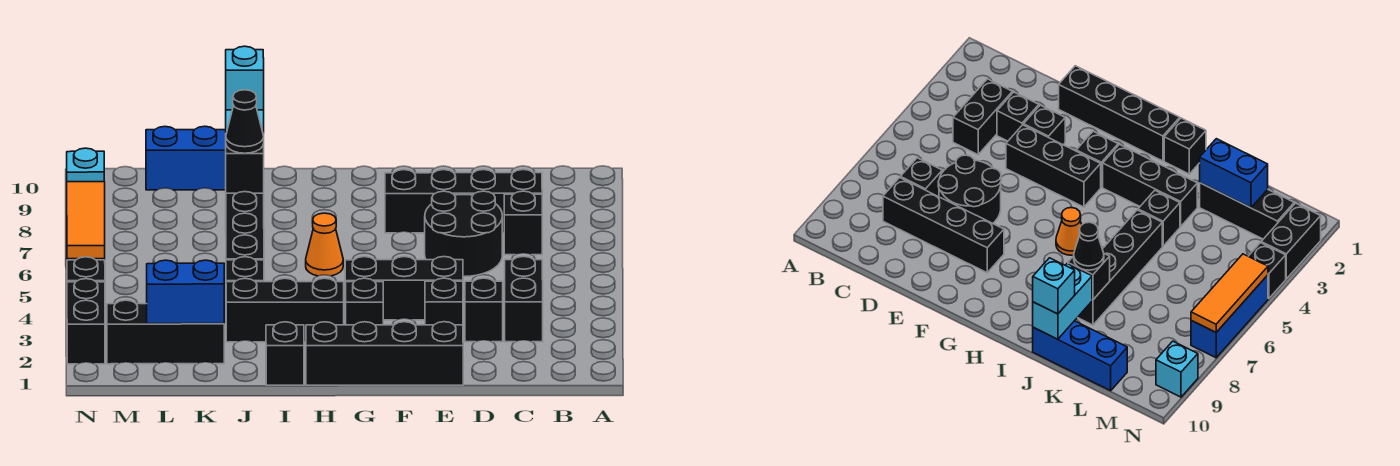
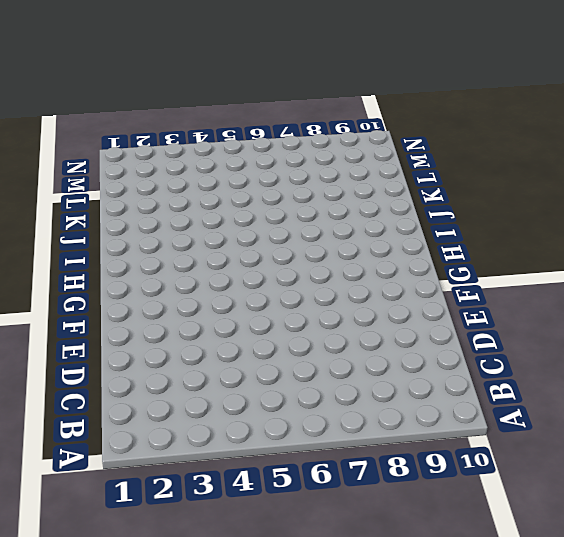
none -> black brick C3:C4 level 1
none -> black brick C7 level 1
none -> black brick C8:F8 level 1

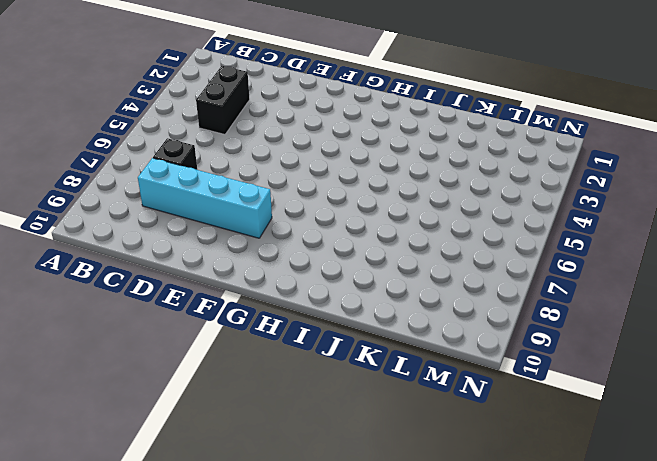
cyan brick C8:F8 level 1 -> black brick C8:F8 level 1
none -> black brick D3 level 1
none -> black round brick D6:E7 level 1
none -> black brick E1:H1 level 1

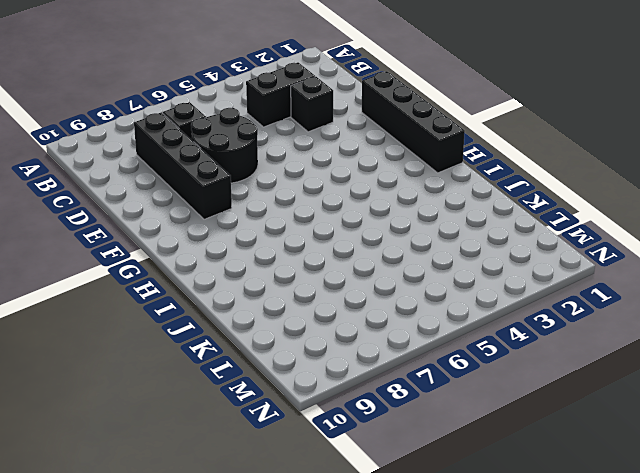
none -> black brick E3 level 1
none -> black brick E4:G4 level 1
none -> black brick G3 level 1

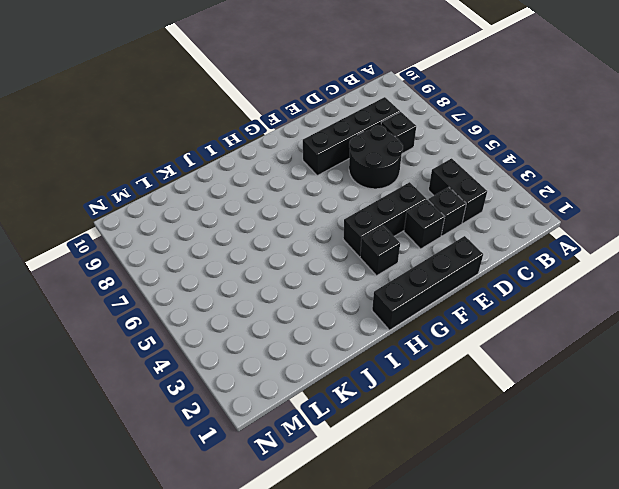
none -> black brick H3:J3 level 1
none -> orange cone H6 level 1
none -> black brick I1 level 1

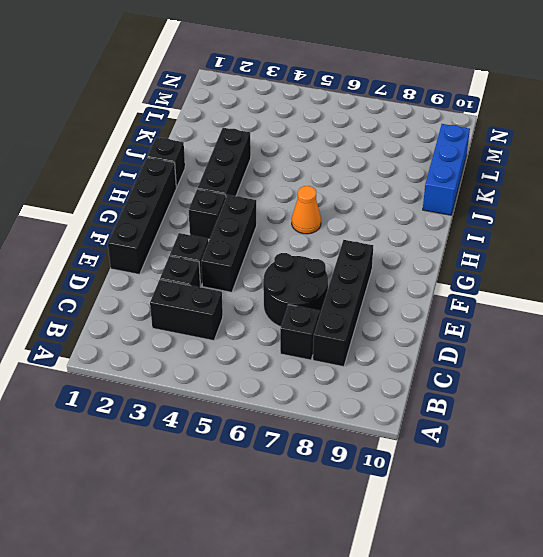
none -> black brick J4 level 1
none -> black brick J5:J8 level 1
none -> black brick K2:M2 level 1

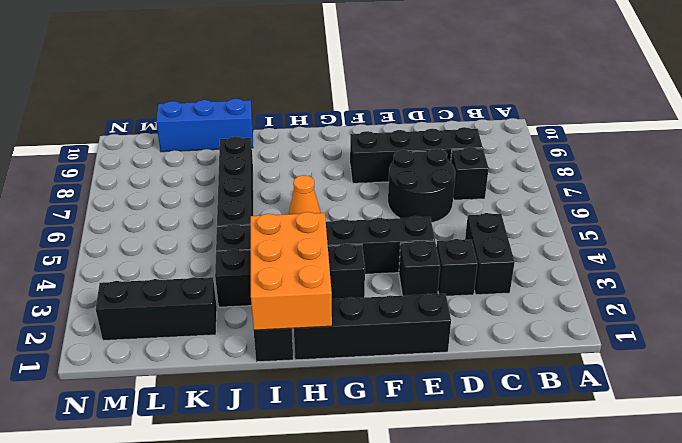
orange brick H1:I3 level 2 -> none
none -> black brick N2:N3 level 1
none -> black brick N4 level 1
none -> blue brick N5:N7 level 1

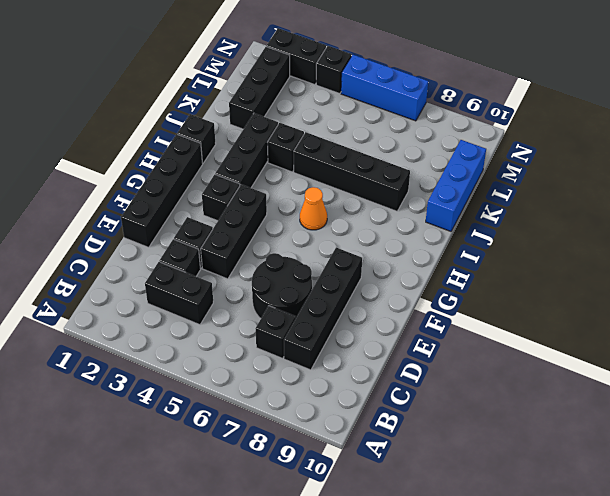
none -> cyan brick N9 level 1
none -> black brick J8 level 2
none -> cyan brick J9:J10 level 2

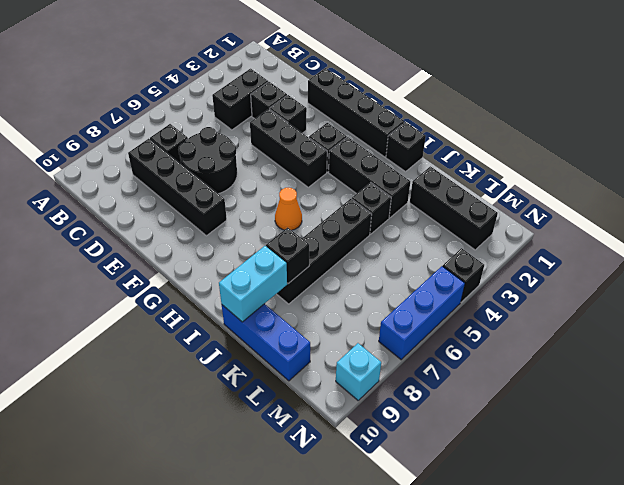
none -> black brick N2:N3 level 1
none -> blue brick K2:L2 level 2
none -> orange tile N5:N7 level 2

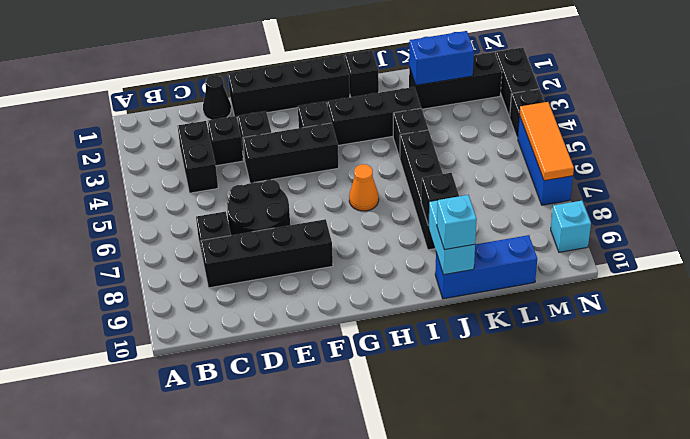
black cone D1 level 1 -> black cone J8 level 3

